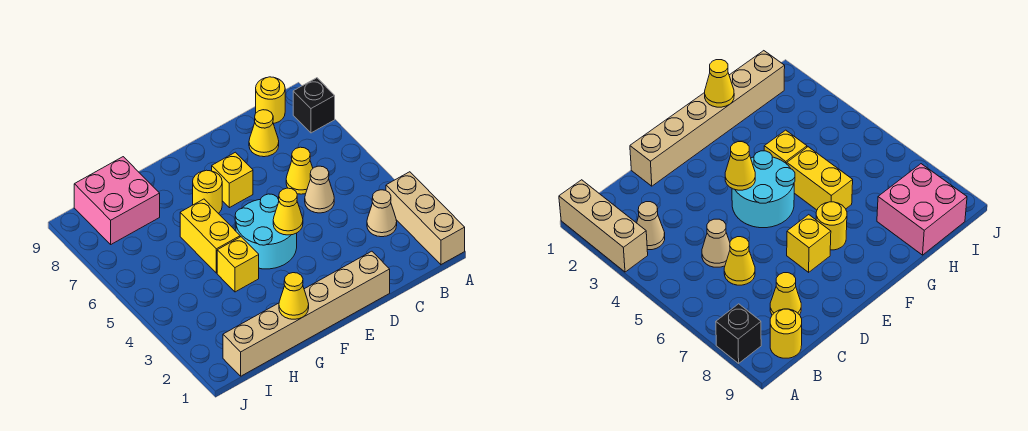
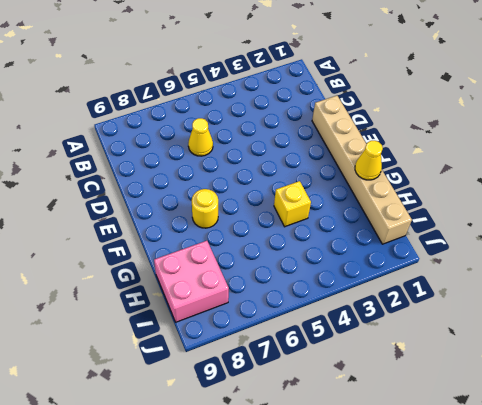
none -> tan brick A1:A3 level 1
none -> black brick A8 level 1
none -> tan cone B3 level 1

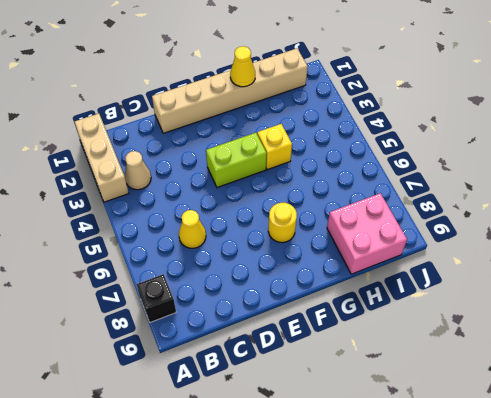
lime brick E4:F4 level 1 -> cyan round brick E4:F5 level 1
none -> yellow round brick B9 level 1
none -> tan cone C5 level 1
none -> yellow cone C8 level 1

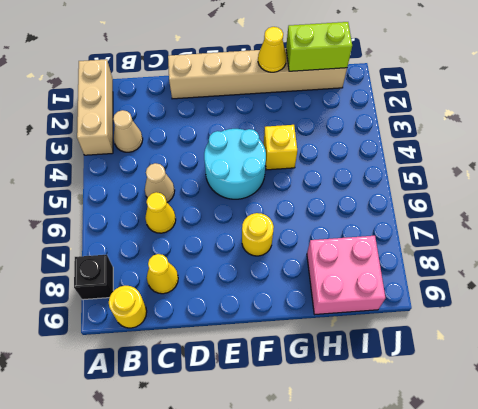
lime brick H1:I1 level 2 -> none
none -> yellow brick E7 level 1
none -> yellow brick G5:G6 level 1
none -> yellow cone E4 level 2

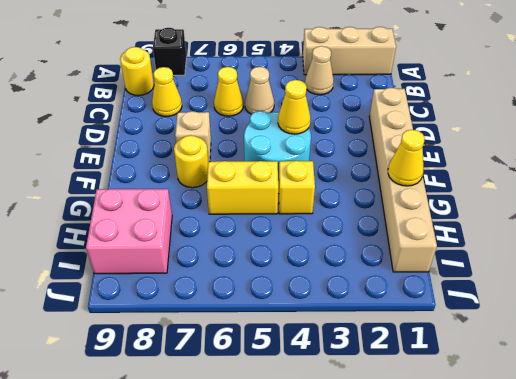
tan brick E7 level 1 -> yellow brick E7 level 1

